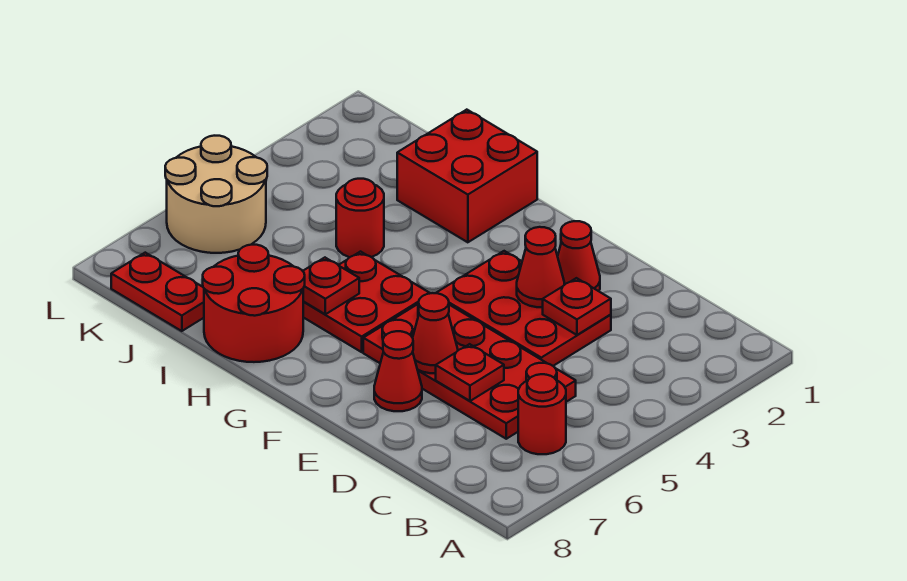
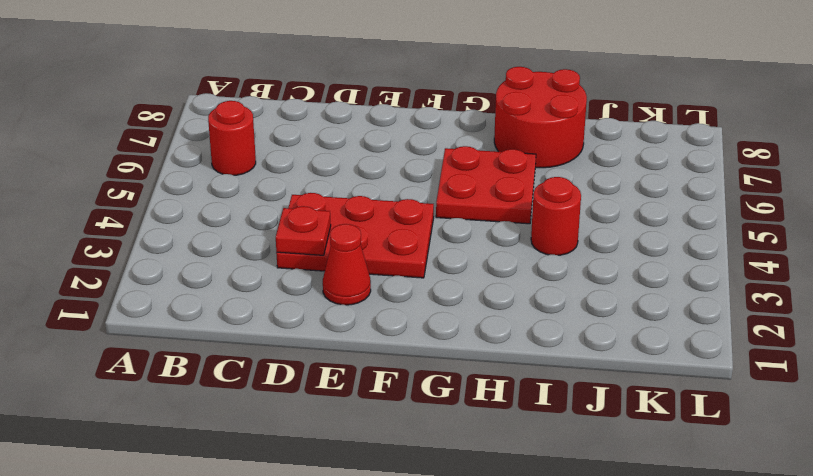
none -> red plate C5:F6 level 1
none -> red cone E7 level 1
none -> red brick H1:I2 level 1

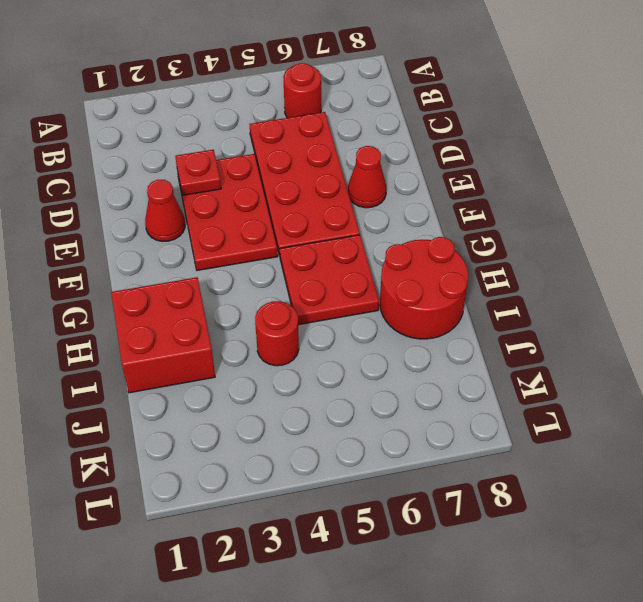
none -> red plate J8:K8 level 1
none -> tan round brick K5:L6 level 1
none -> red plate D6 level 2

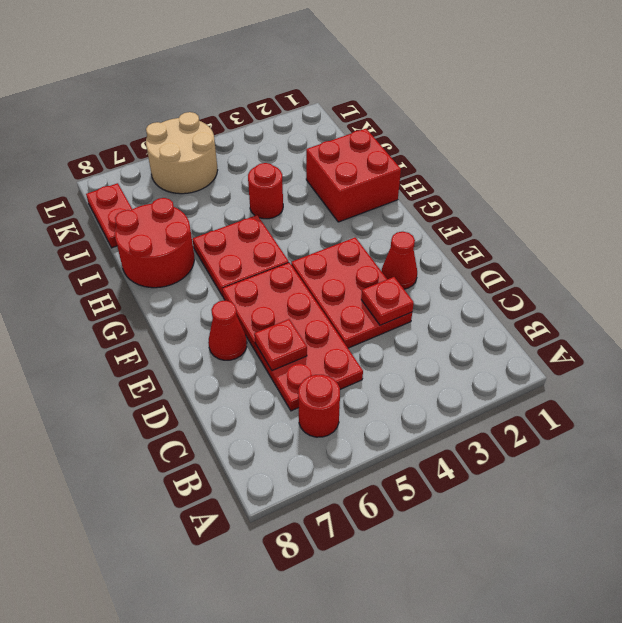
none -> red cone E3 level 2
none -> red cone E6 level 2
none -> red plate H6 level 2

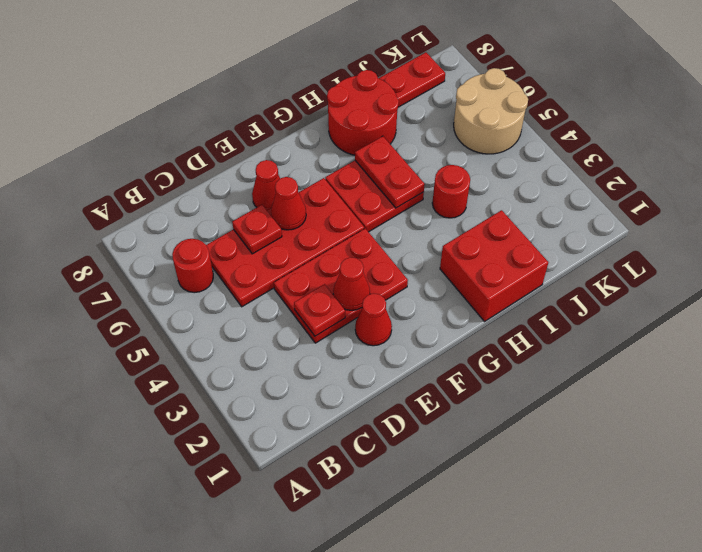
red plate H5:H6 level 2 -> red plate H6 level 2

